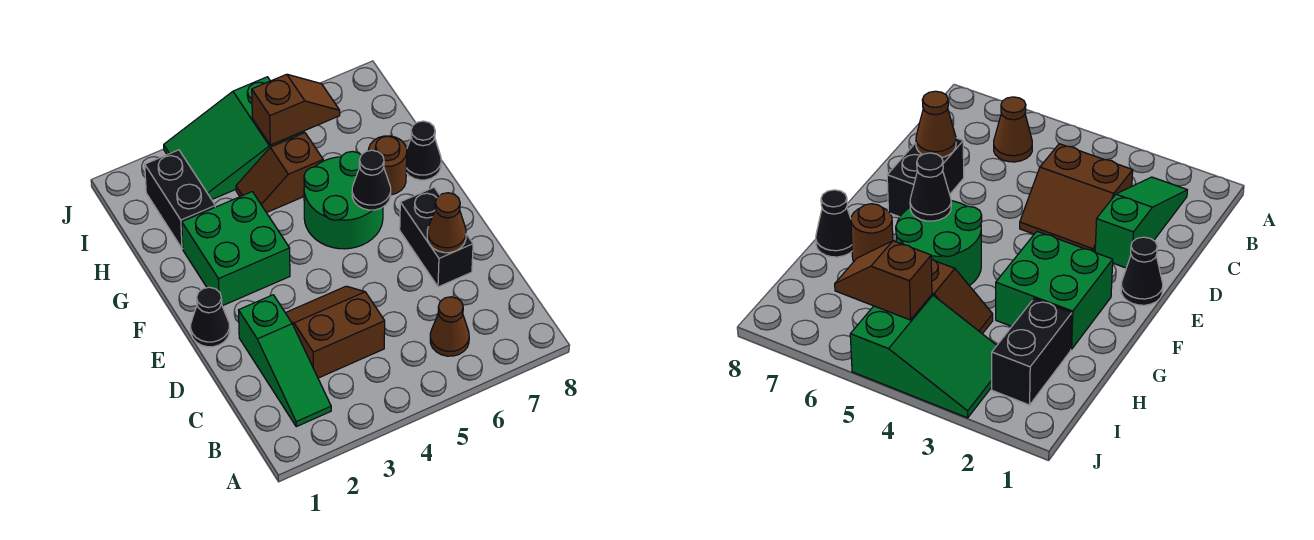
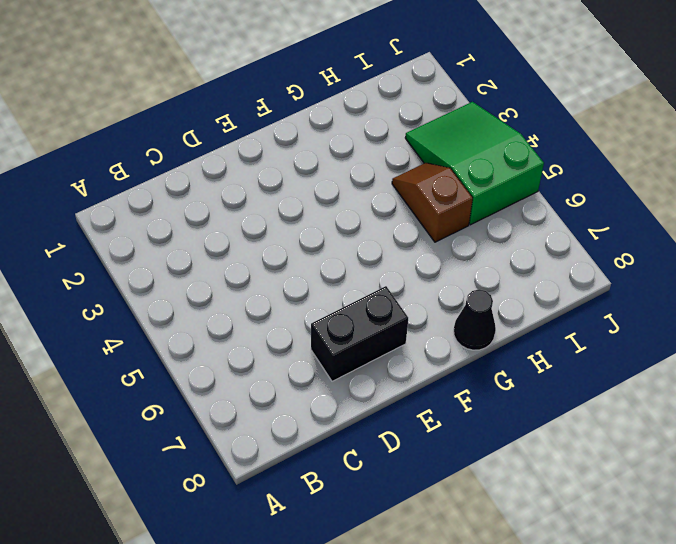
none -> green slope B2:D2 level 1 top D
none -> brown cone B6 level 1
none -> brown slope C3:D4 level 1 top C

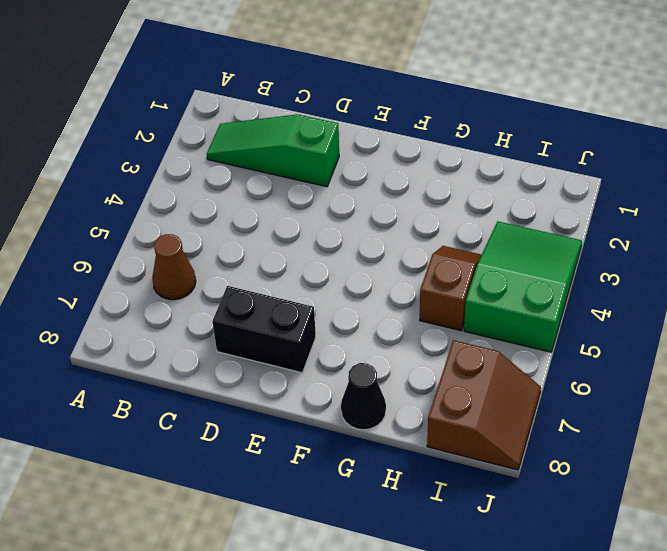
brown slope I7:J8 level 1 top I -> brown slope C3:D4 level 1 top C
none -> black cone E1 level 1
none -> green brick F2:G3 level 1
none -> green round brick F5:G6 level 1

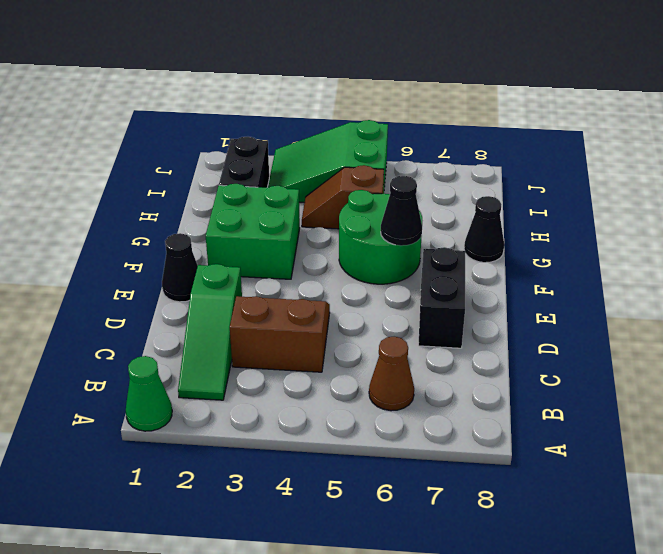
green cone A1 level 1 -> none
none -> brown round brick G7 level 1
none -> brown cone D7 level 2
none -> brown slope I5:I6 level 2 top 5

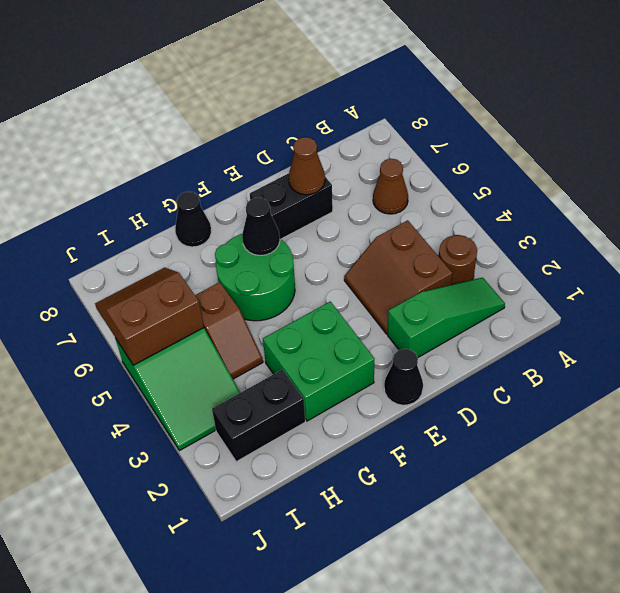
brown round brick B3 level 1 -> brown round brick G7 level 1
brown slope I5:J6 level 2 top 5 -> brown slope I5:I6 level 2 top 5

